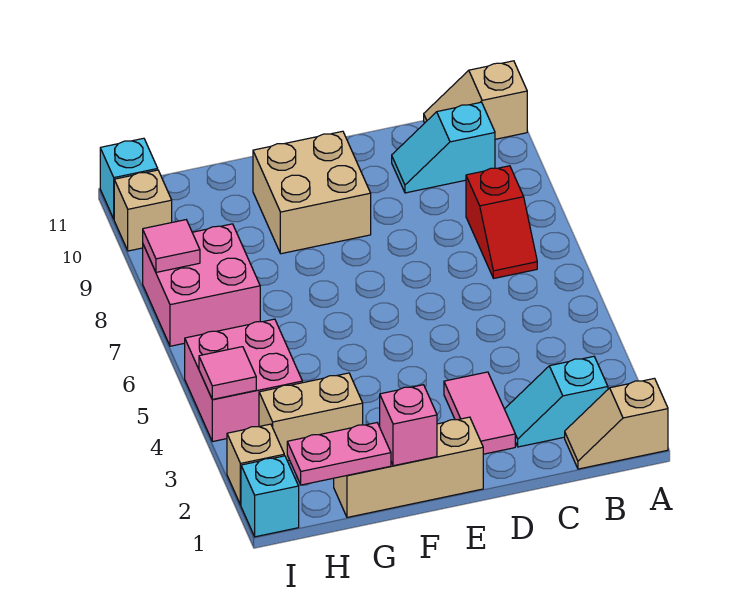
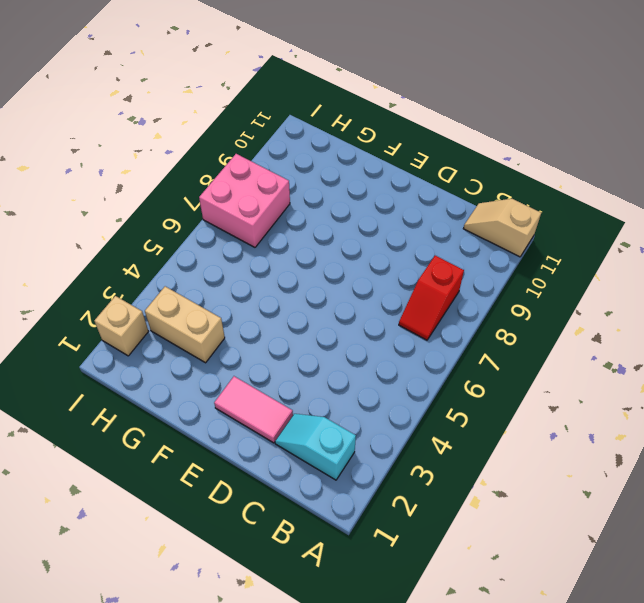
pink tile D2:E2 level 1 -> pink tile D2:D3 level 1
none -> tan slope A1:B1 level 1 top A
none -> cyan slope B10:C10 level 1 top B
none -> tan brick E1:G1 level 1

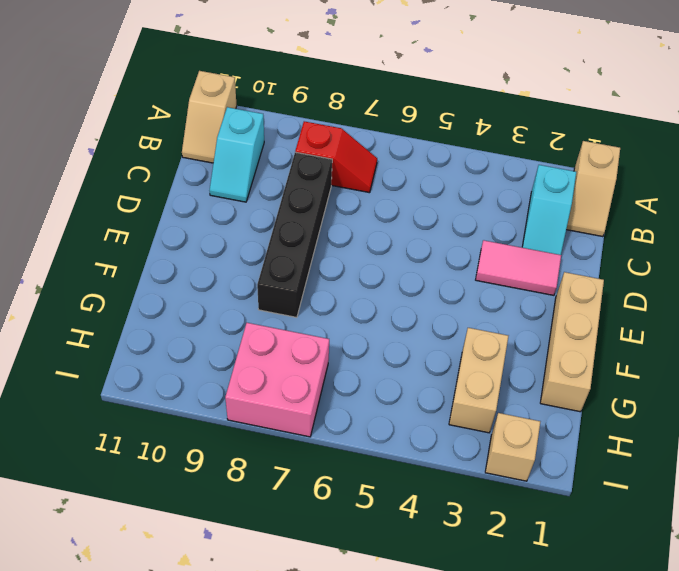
black brick C8:F8 level 1 -> none
none -> tan brick E9:F10 level 1
none -> pink brick H4:I5 level 1
none -> cyan brick I1 level 1

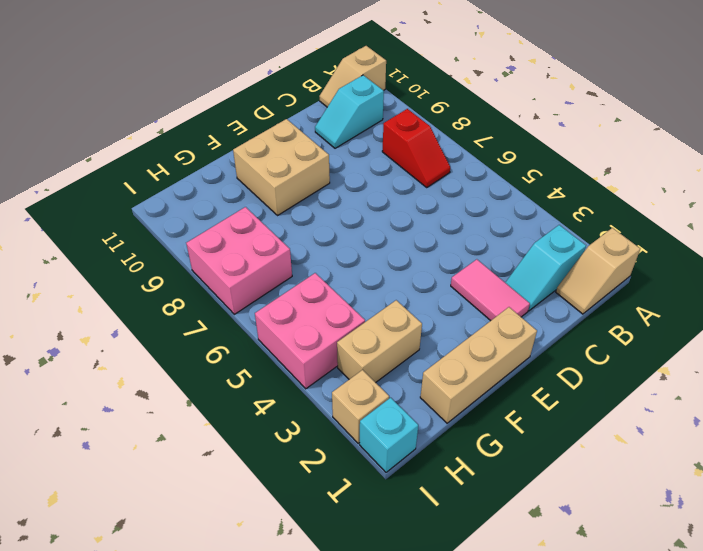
none -> tan brick I10 level 1
none -> cyan brick I11 level 1
none -> pink brick F1 level 2

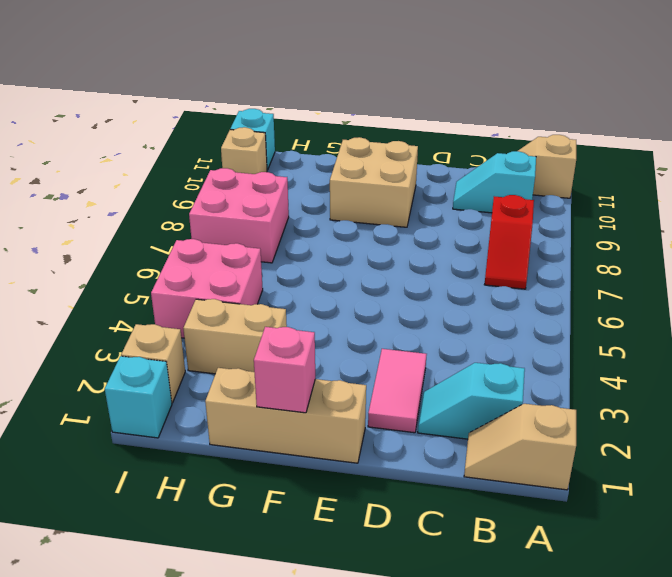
none -> pink plate G1:H1 level 2
none -> pink tile I4 level 2
none -> pink tile I8 level 2

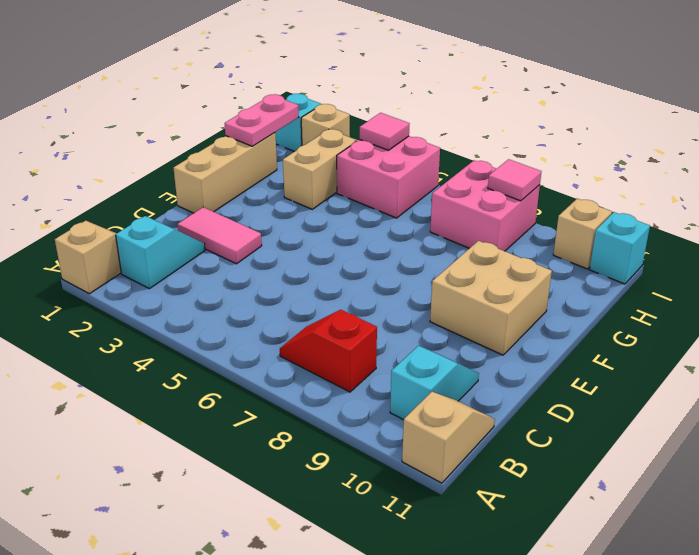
none -> pink brick F1 level 2

